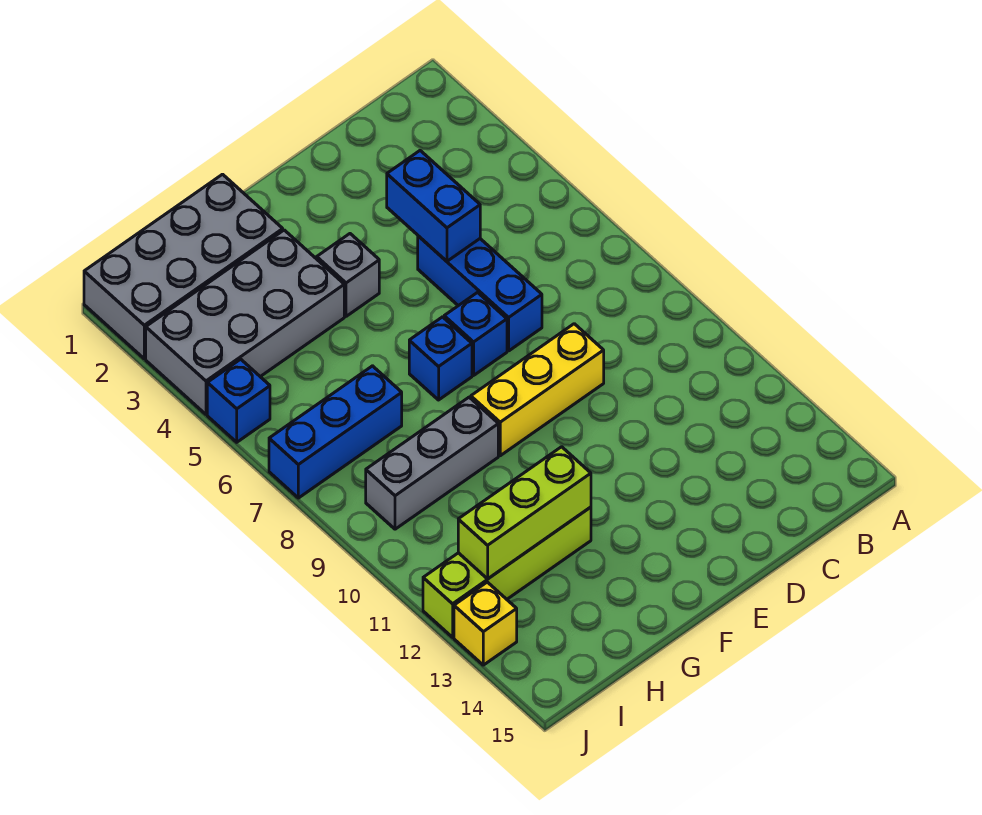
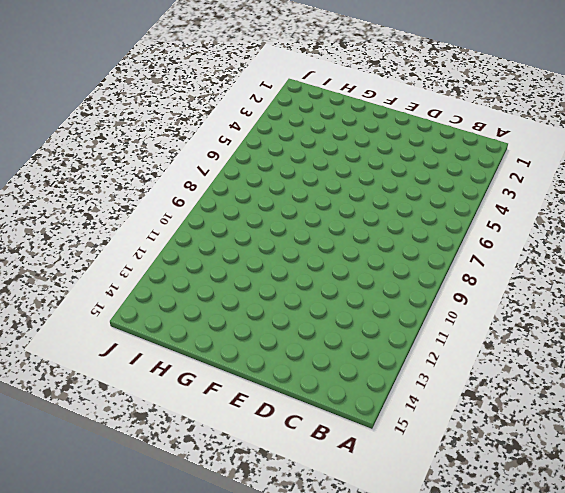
none -> blue brick D5:D7 level 1
none -> yellow brick D9:F9 level 1
none -> blue brick E7 level 1

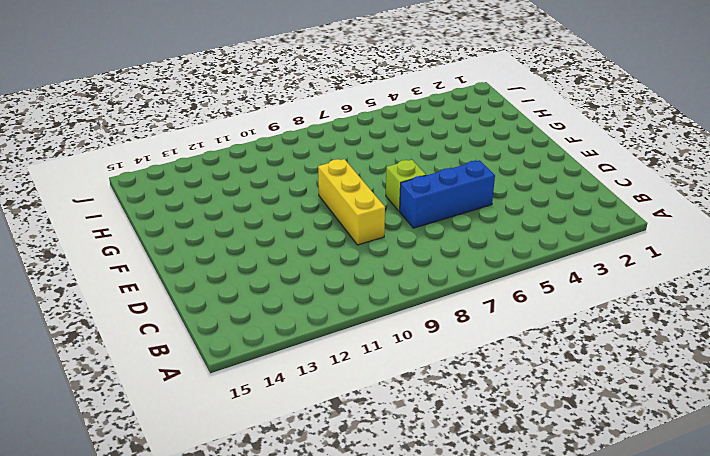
lime brick E7 level 1 -> blue brick E7 level 1
none -> grey brick F4 level 1
none -> blue brick F7 level 1
none -> grey brick G1:J2 level 1

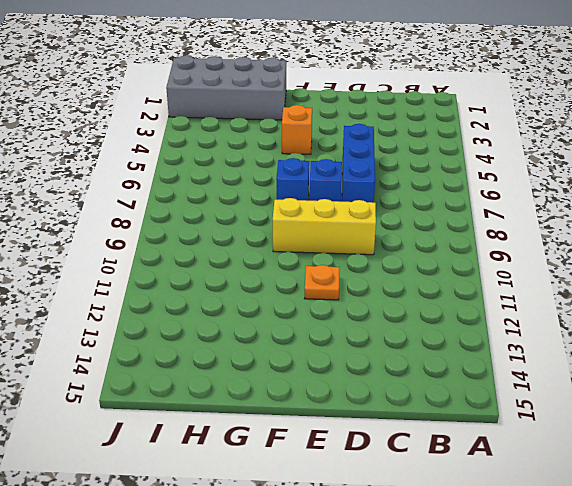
orange plate E11 level 1 -> none
orange brick F4 level 1 -> grey brick F4 level 1
none -> grey brick G3:J4 level 1
none -> grey brick G9:I9 level 1
none -> lime brick G12:J12 level 1

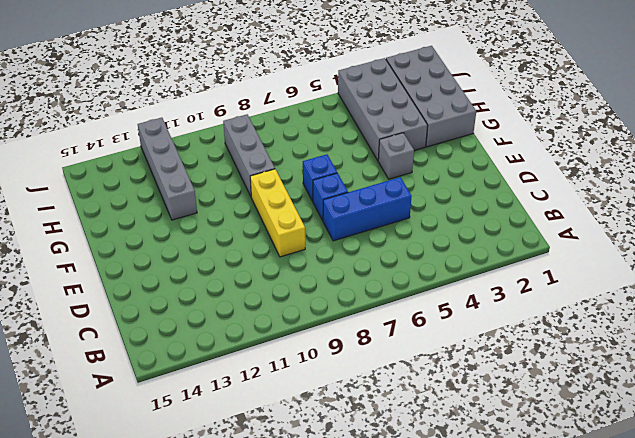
grey brick G12:J12 level 1 -> lime brick G12:J12 level 1
none -> blue brick H7:J7 level 1
none -> blue brick J5 level 1
none -> yellow brick J13 level 1

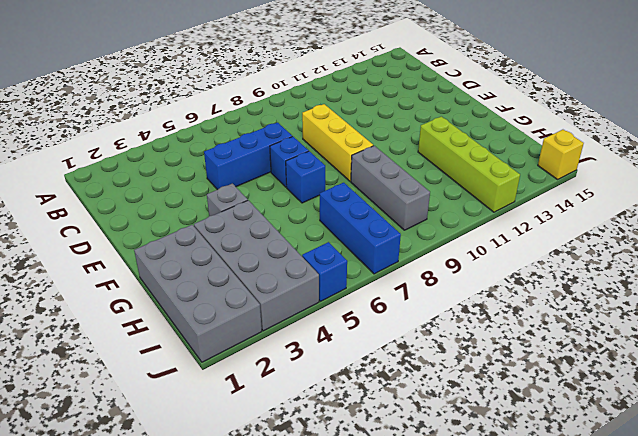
yellow brick J15 level 1 -> yellow brick J13 level 1
none -> blue brick D4:D5 level 2
none -> lime brick G12:I12 level 2

